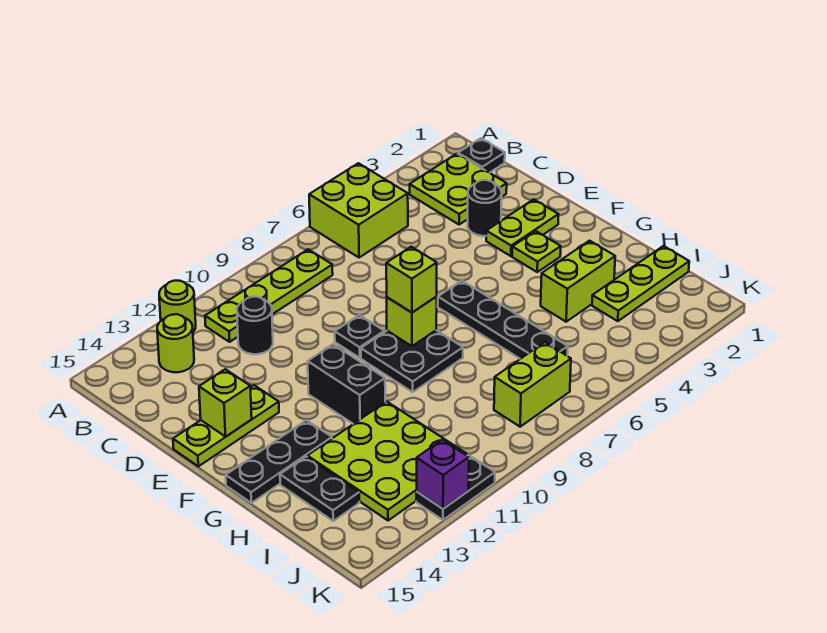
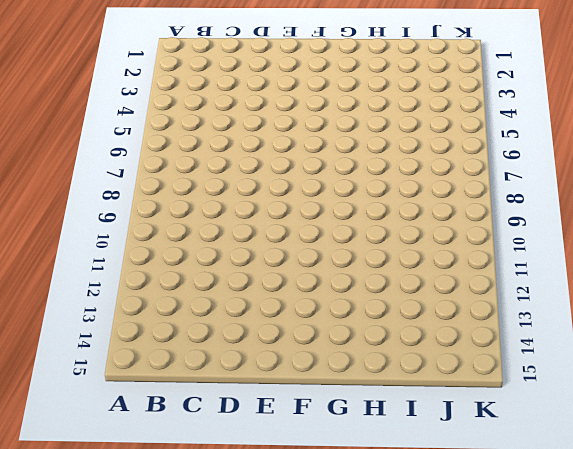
none -> lime brick A5:B6 level 1
none -> lime round brick A12 level 1
none -> black plate B1 level 1

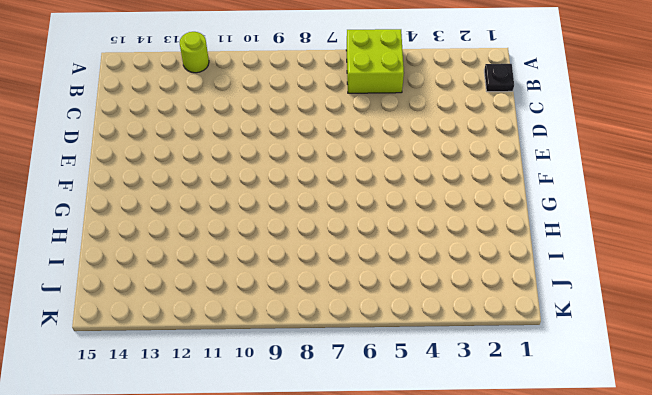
none -> lime plate B2:C3 level 1
none -> lime plate B8:B11 level 1
none -> lime round brick B13 level 1

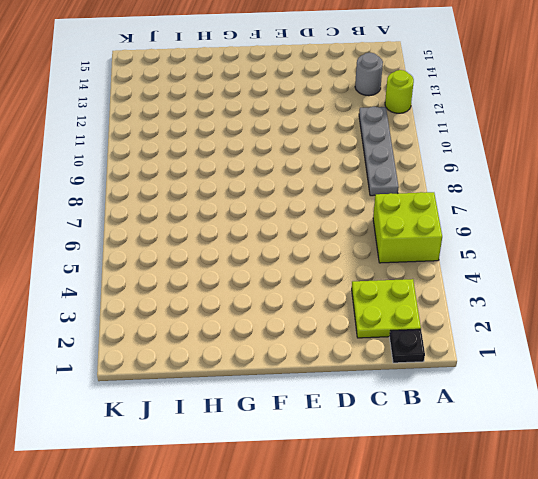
grey plate B8:B11 level 1 -> lime plate B8:B11 level 1
grey round brick B13 level 1 -> lime round brick B13 level 1
none -> black round brick C11 level 1
none -> black round brick D3 level 1
none -> lime plate E2:E3 level 1

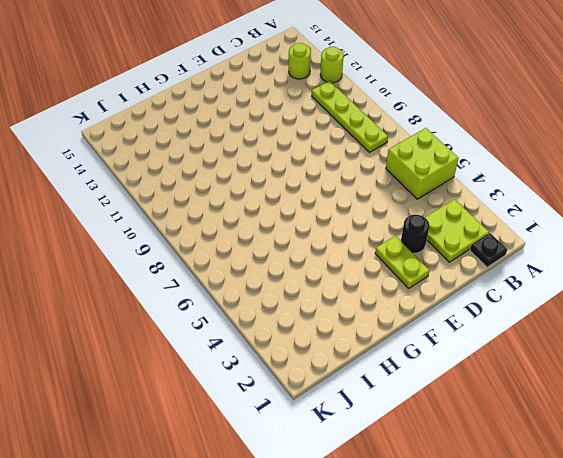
none -> black round brick C11 level 1
none -> black plate E9 level 1
none -> lime plate E13:E15 level 1

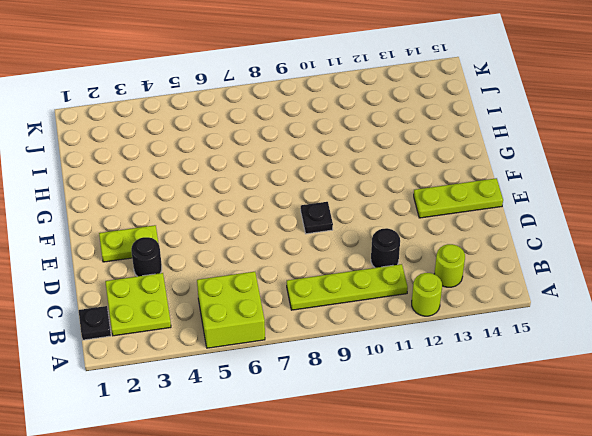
none -> lime plate F3 level 1
none -> black plate F6:I6 level 1
none -> black plate F8:G9 level 1

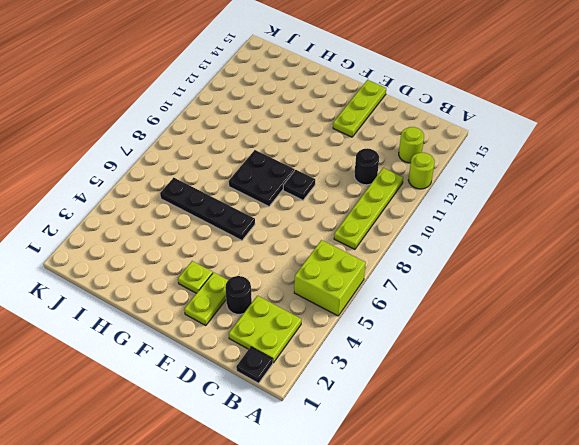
none -> black brick F11:G11 level 1
none -> black plate G13:G15 level 1
none -> lime brick H3:H4 level 1

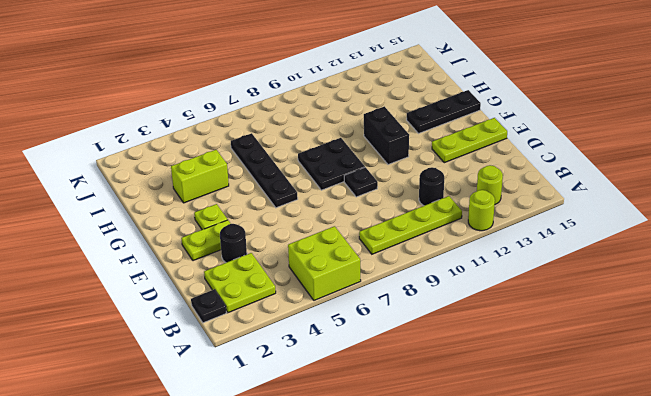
none -> lime plate H11:J13 level 1
none -> black plate H14:I14 level 1
none -> lime plate I1:I3 level 1

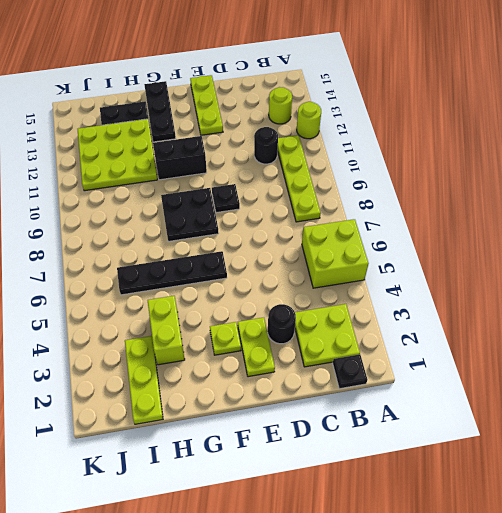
none -> lime brick J7:J8 level 1
none -> black plate K11:K12 level 1
none -> lime brick E14 level 2

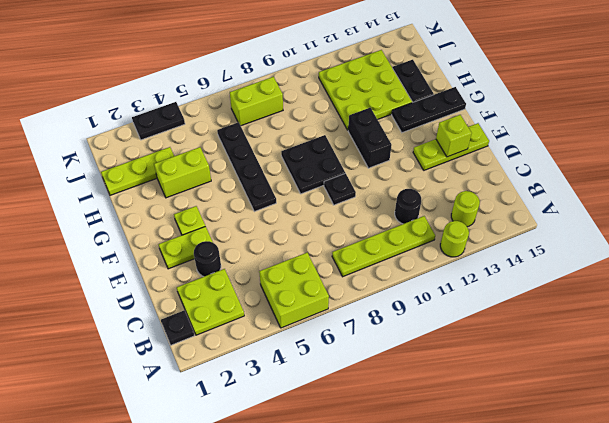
black plate K3:K4 level 1 -> black plate K11:K12 level 1
none -> lime brick F8 level 2
none -> purple brick K12 level 2
none -> lime brick F8 level 3

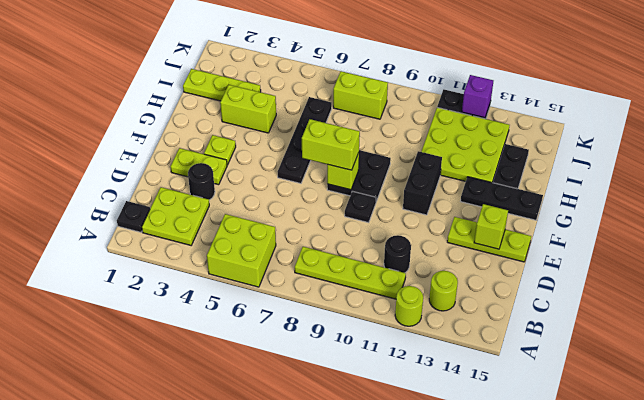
lime brick F7:F8 level 3 -> lime brick F8 level 3

